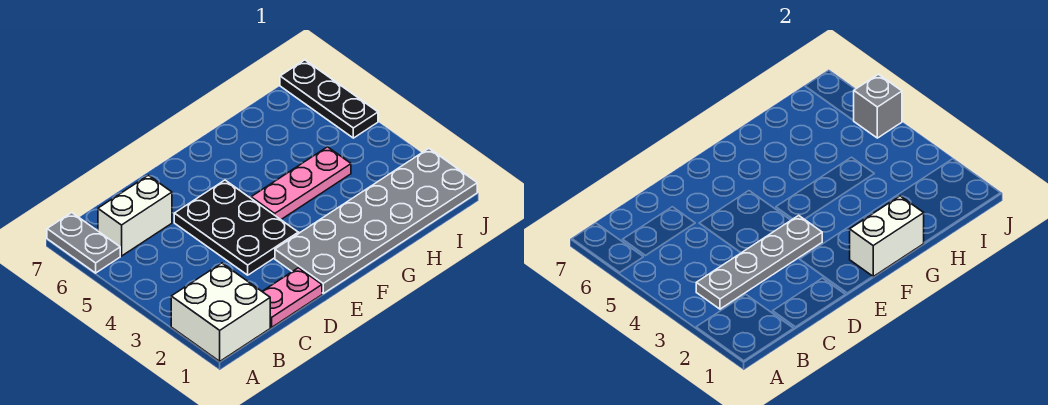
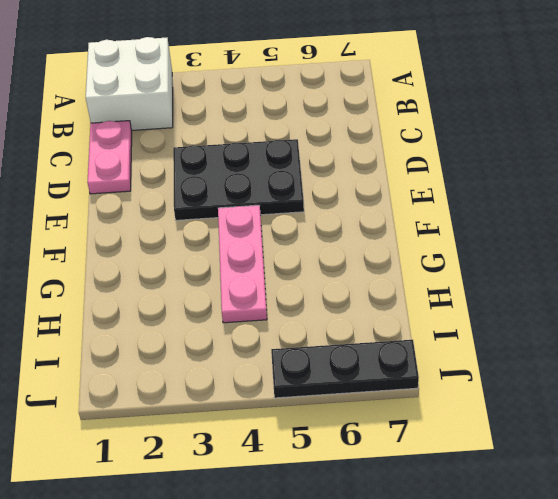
none -> grey plate A6:A7 level 1
none -> white brick B6:C6 level 1

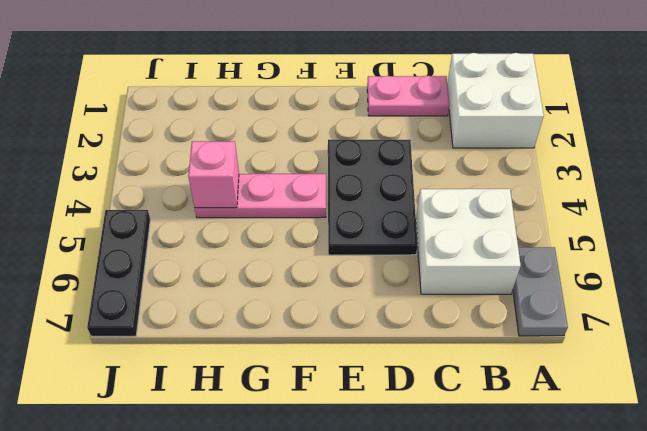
white brick B5:C6 level 1 -> white brick B6:C6 level 1
pink brick H4 level 2 -> none
none -> grey plate E1:J2 level 1
none -> grey plate B3:E3 level 2

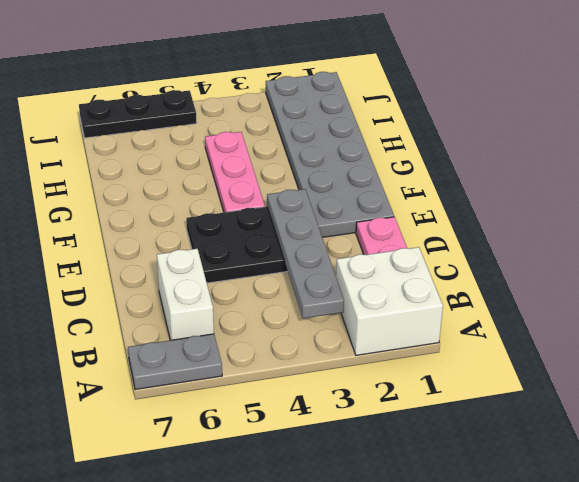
none -> white brick F1:G1 level 2
none -> grey brick J5 level 2

